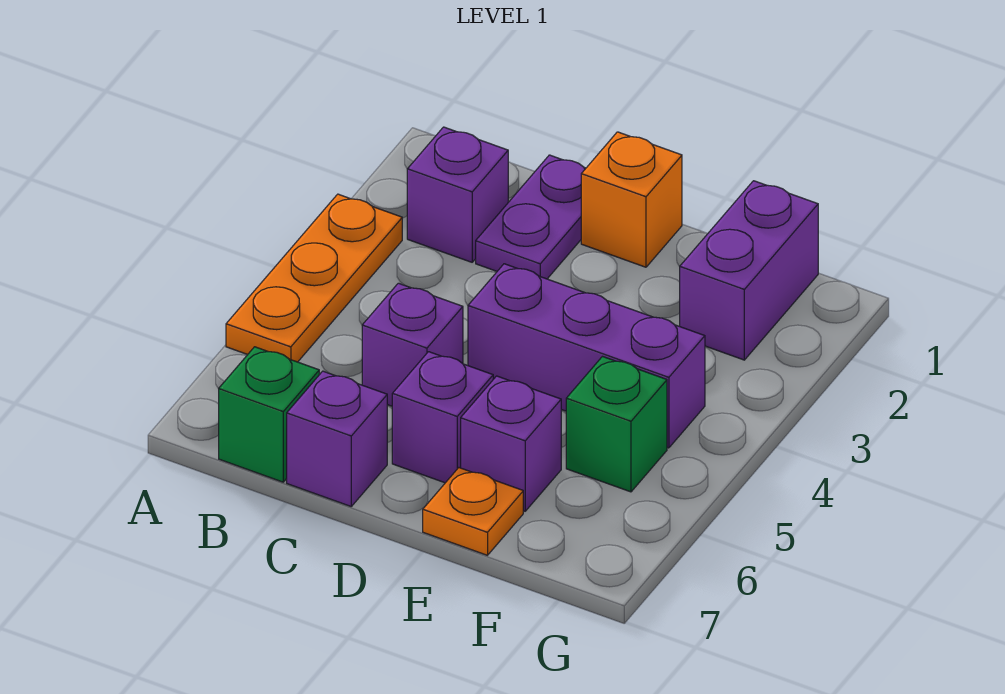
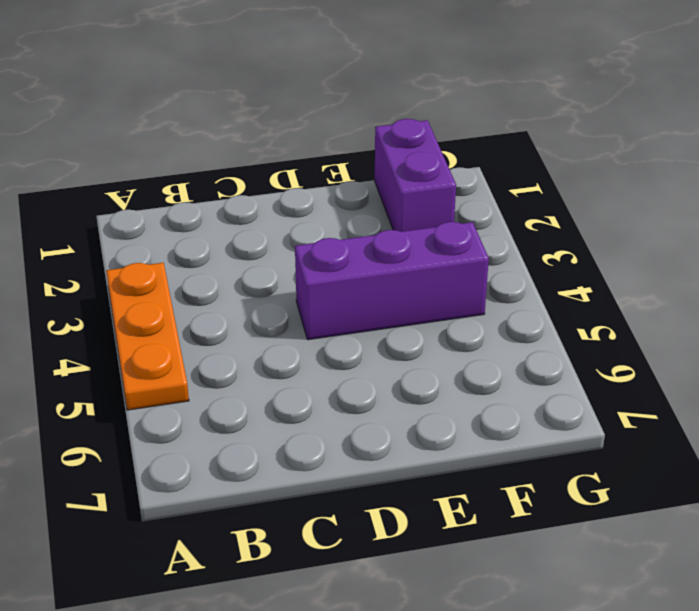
none -> purple brick B2 level 1
none -> green brick B7 level 1
none -> purple plate C1:C2 level 1

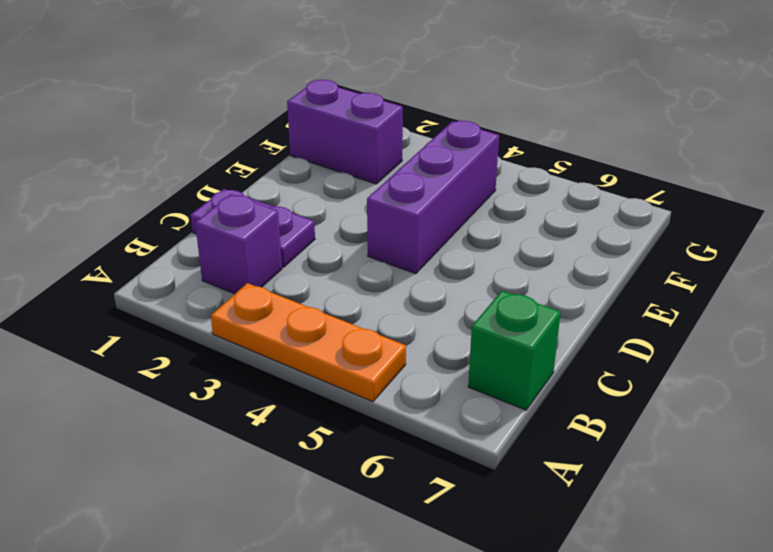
none -> purple brick C5 level 1
none -> purple brick C7 level 1
none -> orange brick D1 level 1

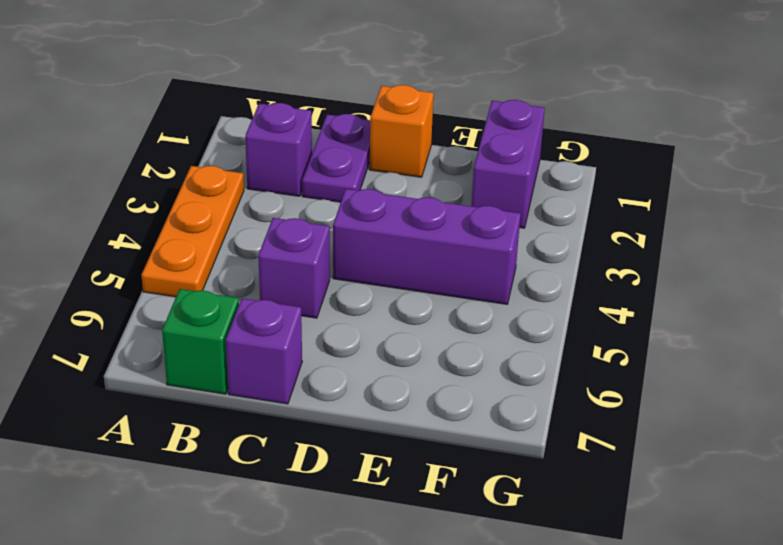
none -> purple brick D6 level 1
none -> purple brick E6 level 1
none -> orange plate E7 level 1

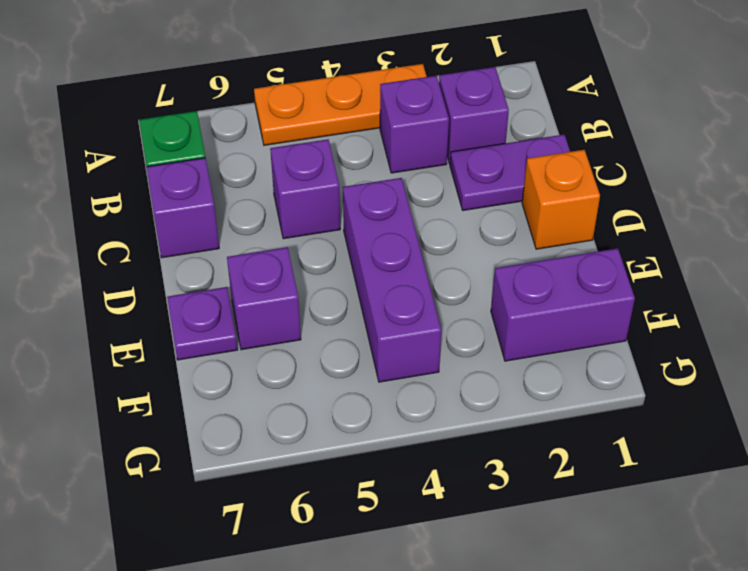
purple brick B3 level 1 -> purple brick D6 level 1
purple plate E7 level 1 -> orange plate E7 level 1
none -> green brick F5 level 1

